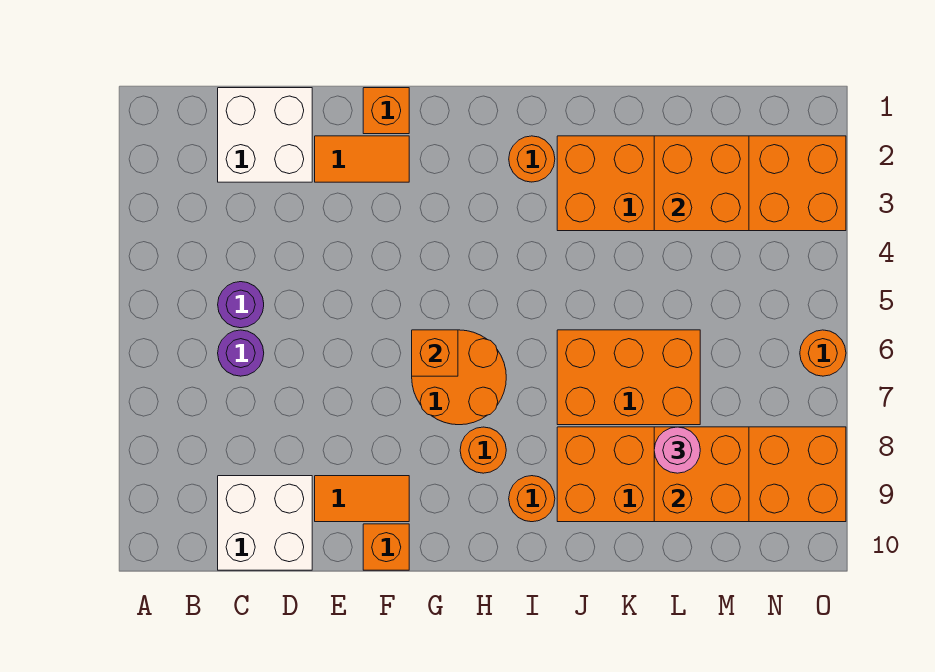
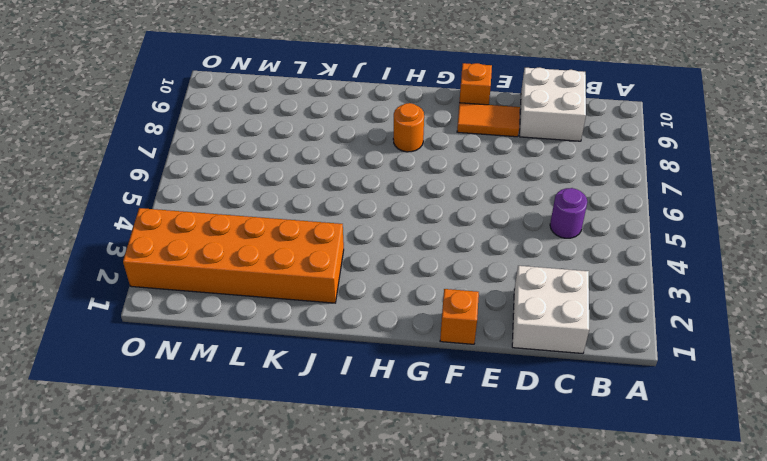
none -> purple round brick C6 level 1
none -> orange tile E2:F2 level 1
none -> orange round brick G6:H7 level 1

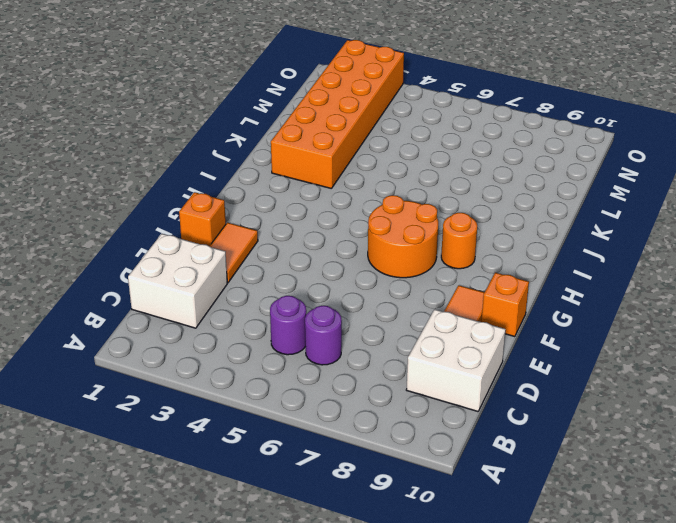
none -> orange round brick I2 level 1
none -> orange round brick I9 level 1
none -> orange brick J6:L7 level 1

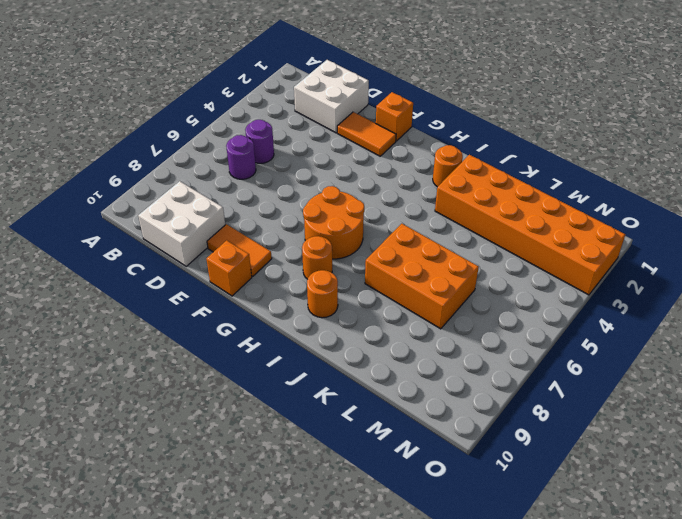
none -> orange brick J8:O9 level 1
none -> orange round brick O6 level 1
none -> orange brick G6 level 2

